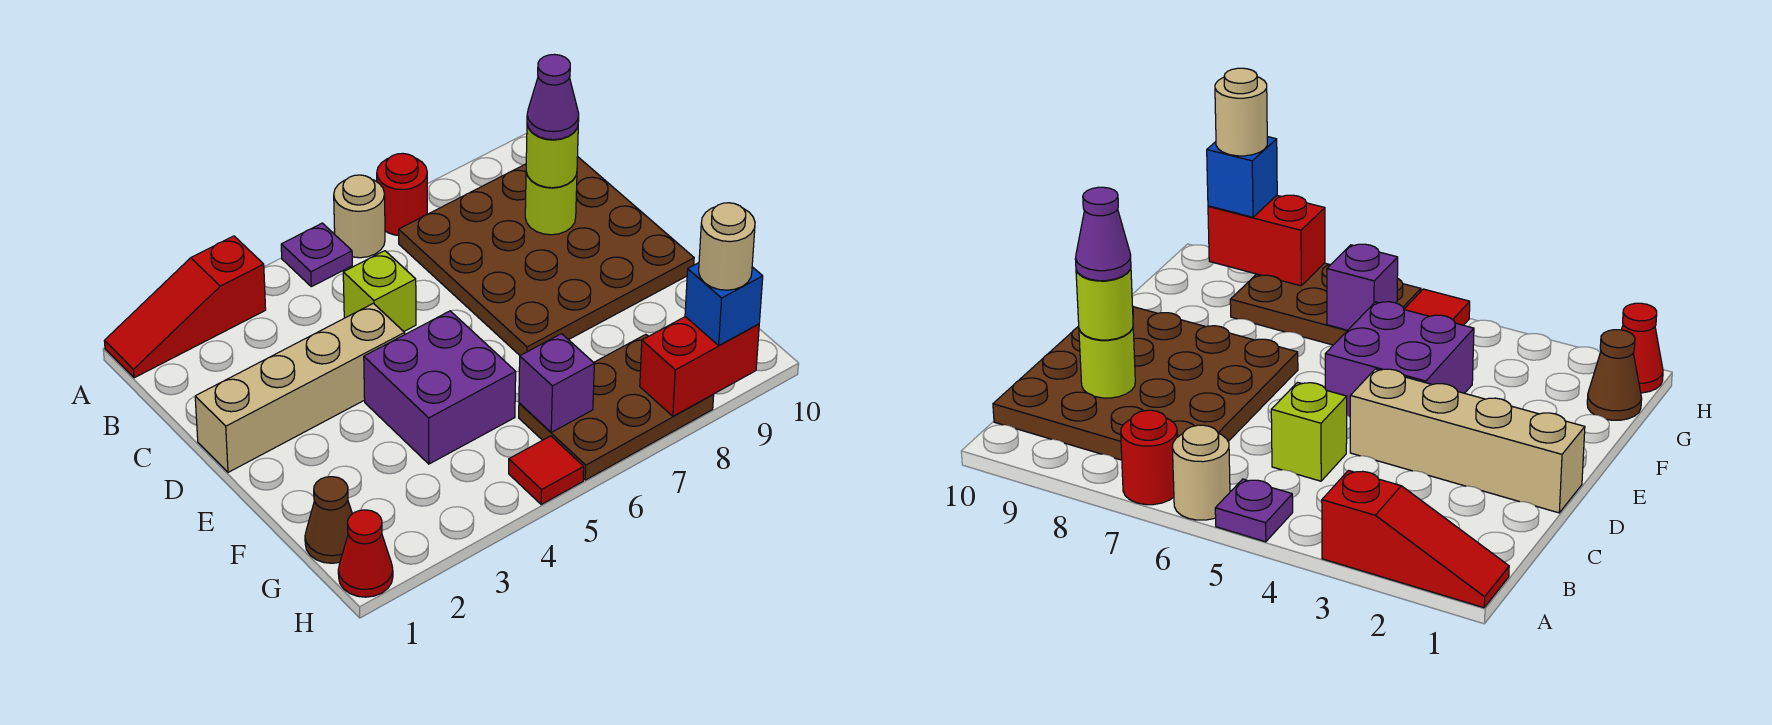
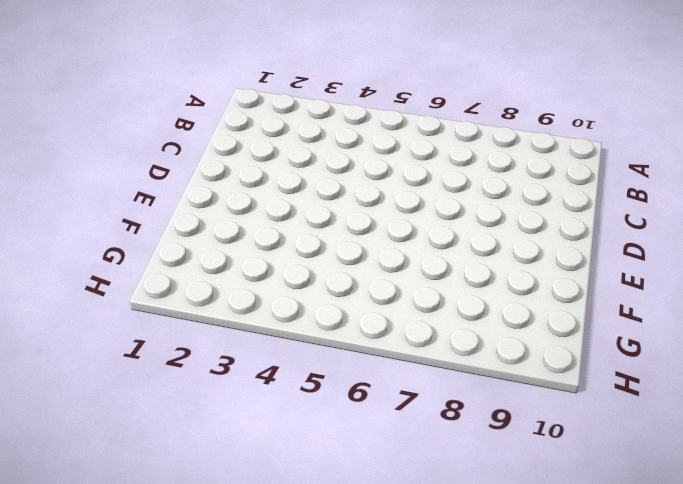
none -> red slope A1:A3 level 1 top 3
none -> purple plate A5 level 1
none -> tan round brick A6 level 1

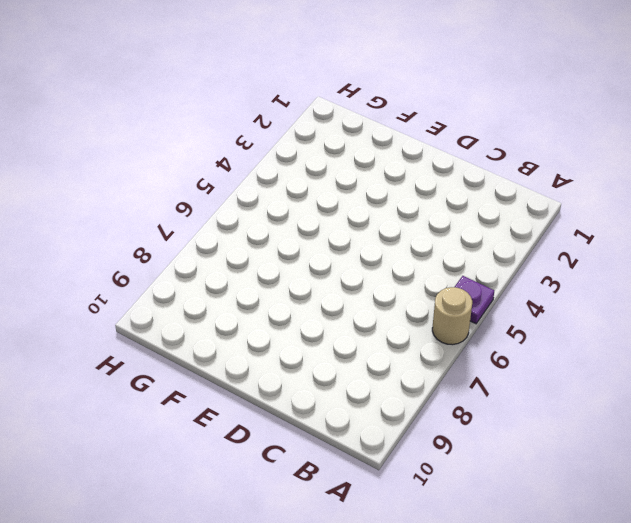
none -> red slope A1:A3 level 1 top 3
none -> red round brick A7 level 1
none -> brown plate B7:E10 level 1

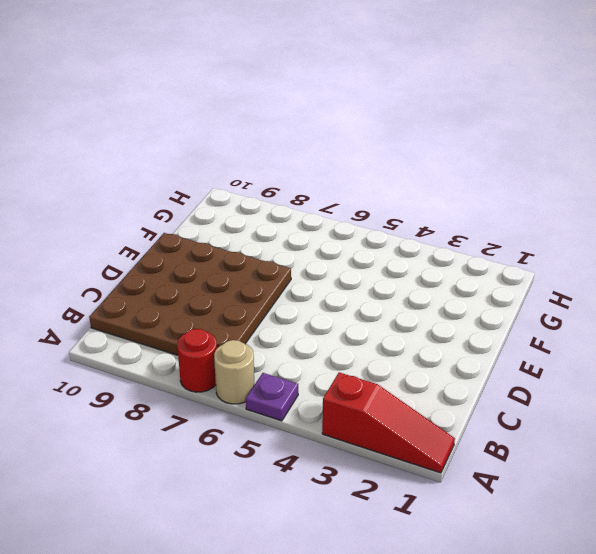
none -> lime brick C5 level 1
none -> tan brick D1:D4 level 1
none -> purple brick E4:F5 level 1

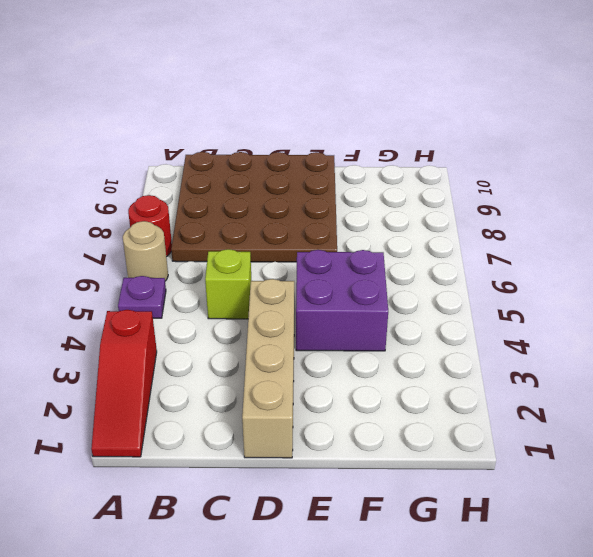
none -> brown cone G1 level 1
none -> brown plate G6:H8 level 1
none -> red cone H1 level 1

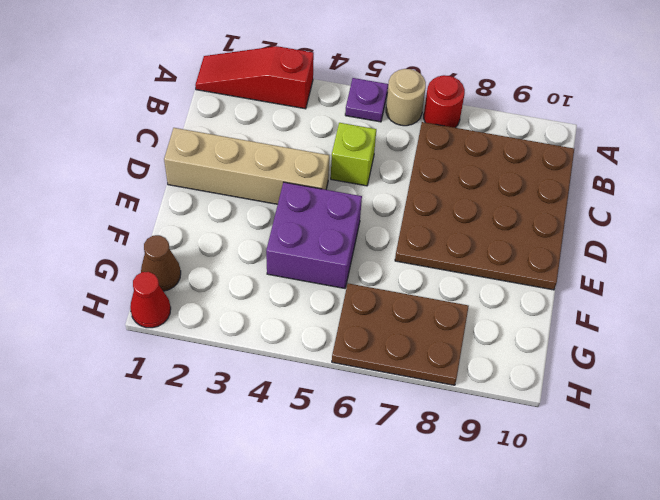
none -> red tile H5 level 1
none -> lime round brick C9 level 2
none -> purple brick G6 level 2

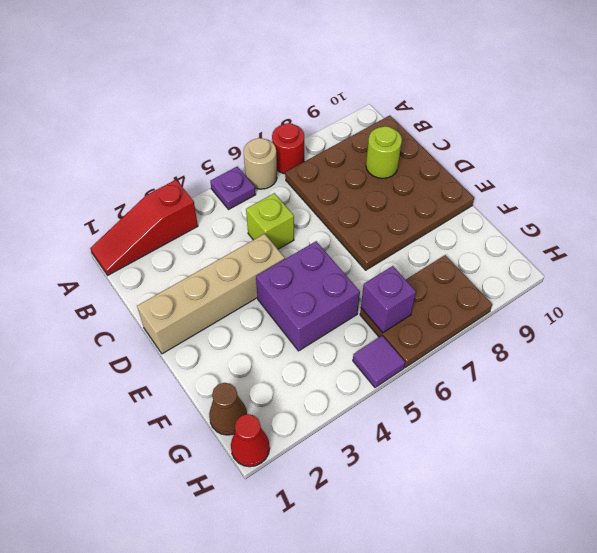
purple tile H5 level 1 -> red tile H5 level 1
none -> red brick H8:H9 level 2
none -> lime round brick C9 level 3
none -> blue brick H9 level 3

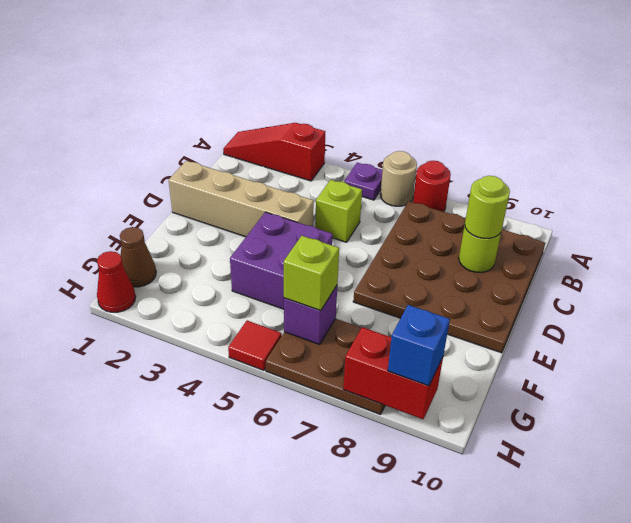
lime brick G6 level 3 -> none
none -> purple cone C9 level 4
none -> tan round brick H9 level 4

